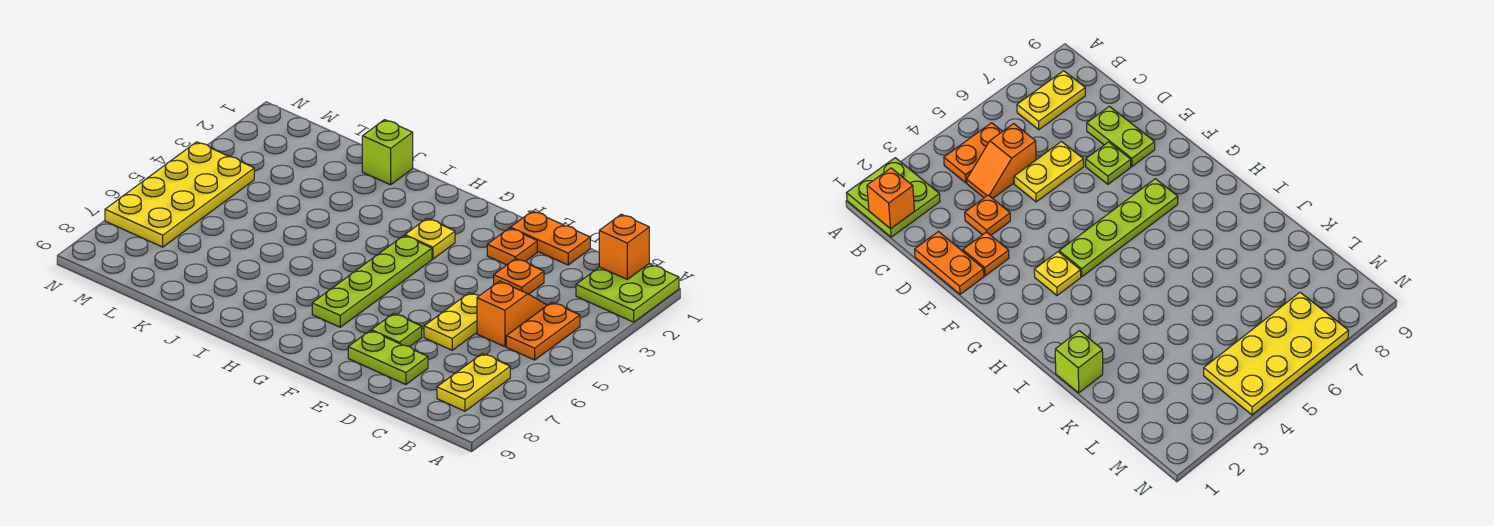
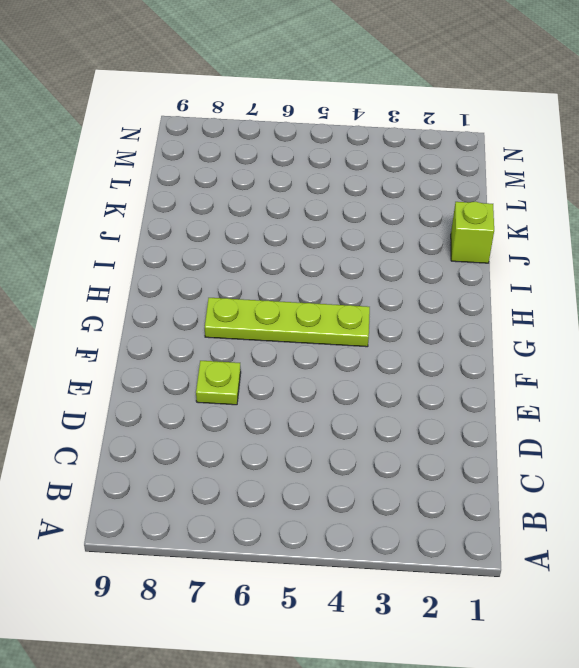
none -> lime plate A1:B2 level 1
none -> orange plate B4:B5 level 1
none -> yellow plate B7:B8 level 1

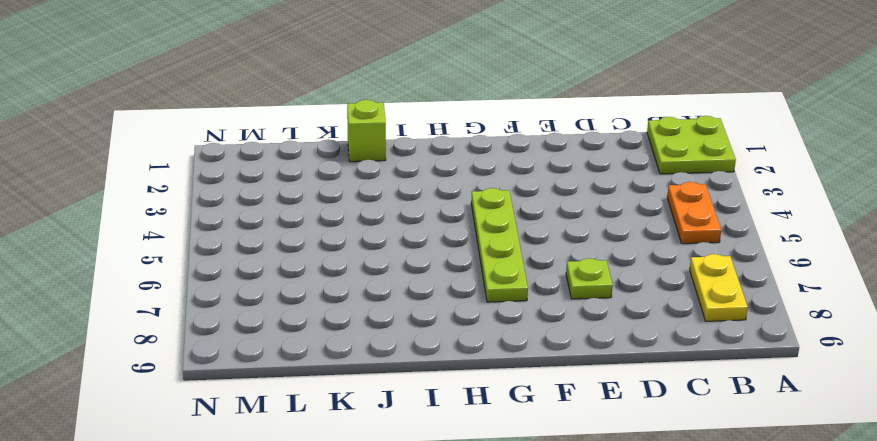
none -> orange slope C4:C5 level 1 top 5
none -> orange plate D1:E1 level 1
none -> orange plate D3 level 1

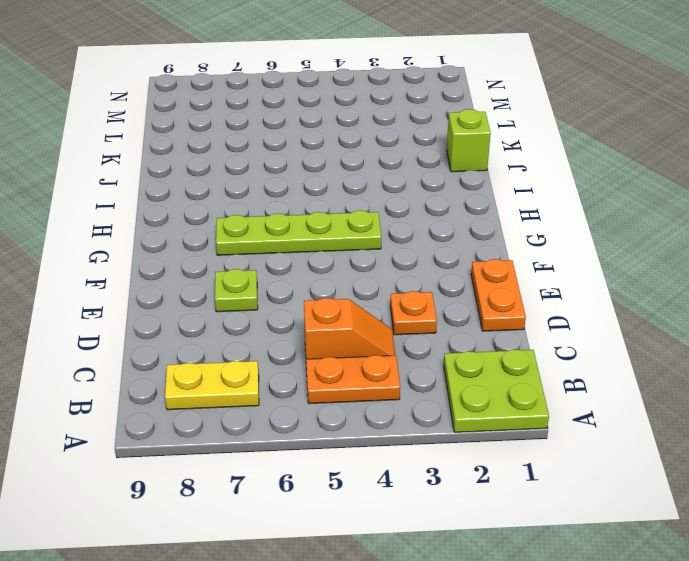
none -> yellow plate D5:D6 level 1
none -> lime plate D8:E8 level 1
none -> orange plate E2 level 1

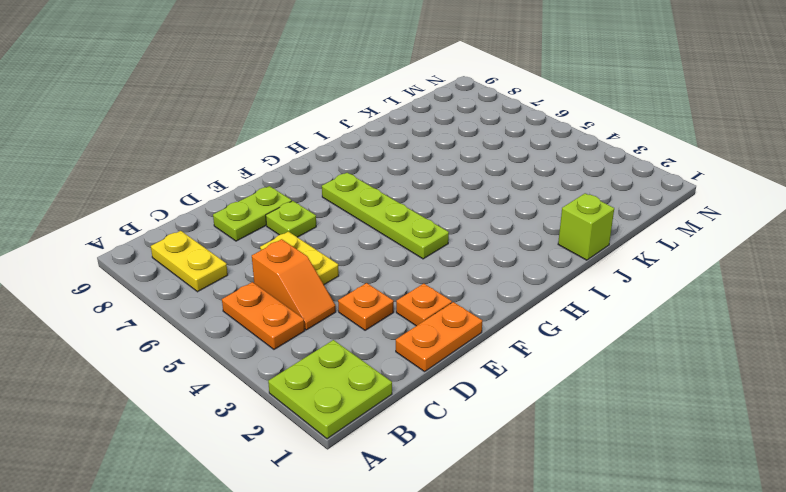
none -> yellow plate G3 level 1
none -> yellow plate M4:N7 level 1
none -> orange brick B1 level 2

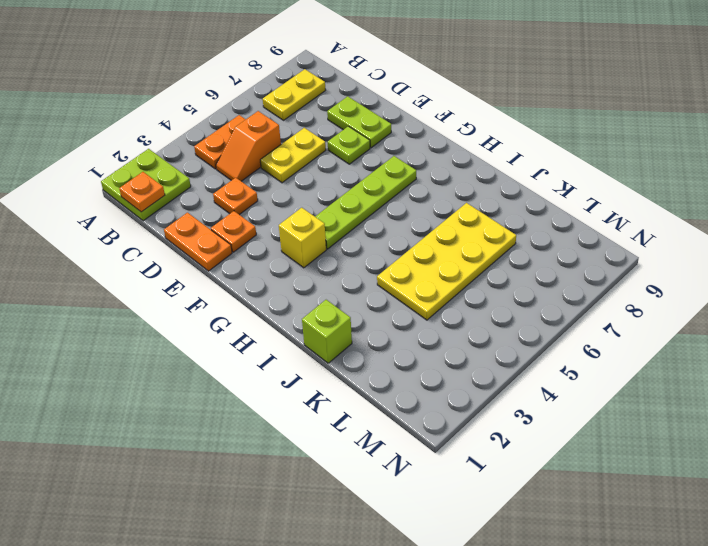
orange plate B1 level 2 -> orange brick B1 level 2
yellow brick G3 level 1 -> yellow plate G3 level 1
yellow plate J4:K7 level 1 -> yellow plate M4:N7 level 1

